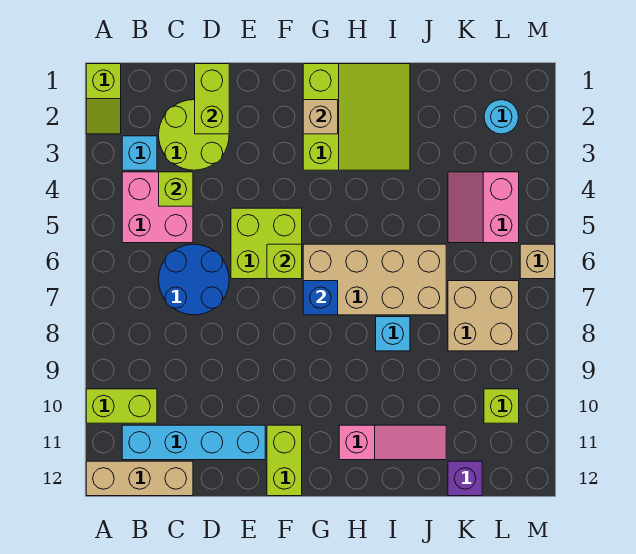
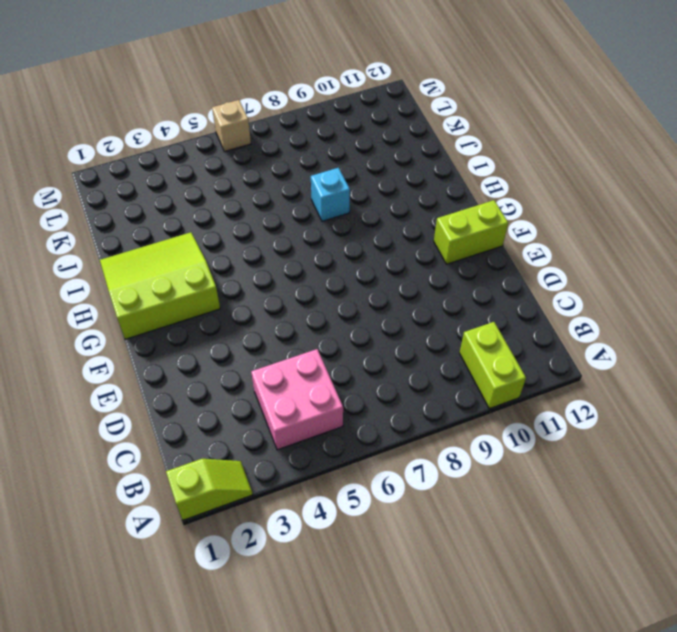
none -> tan brick A12:C12 level 1
none -> cyan brick B3 level 1
none -> cyan brick B11:E11 level 1

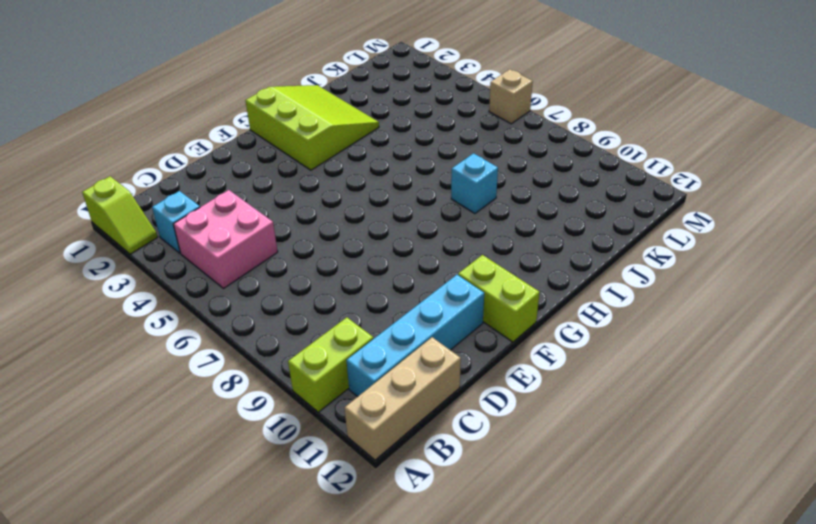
none -> lime round brick C2:D3 level 1
none -> blue round brick C6:D7 level 1
none -> lime brick E5:F6 level 1

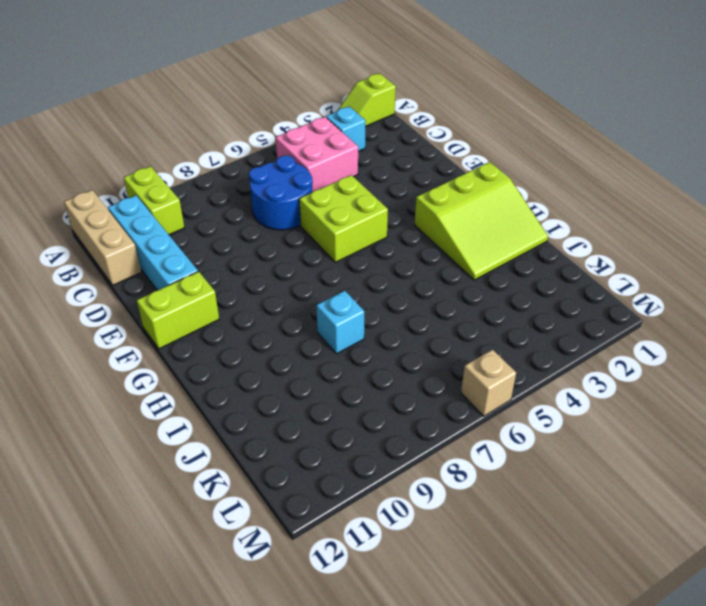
none -> lime round brick C2:D3 level 1
none -> tan brick G6:J7 level 1
none -> pink slope H11:J11 level 1 top H

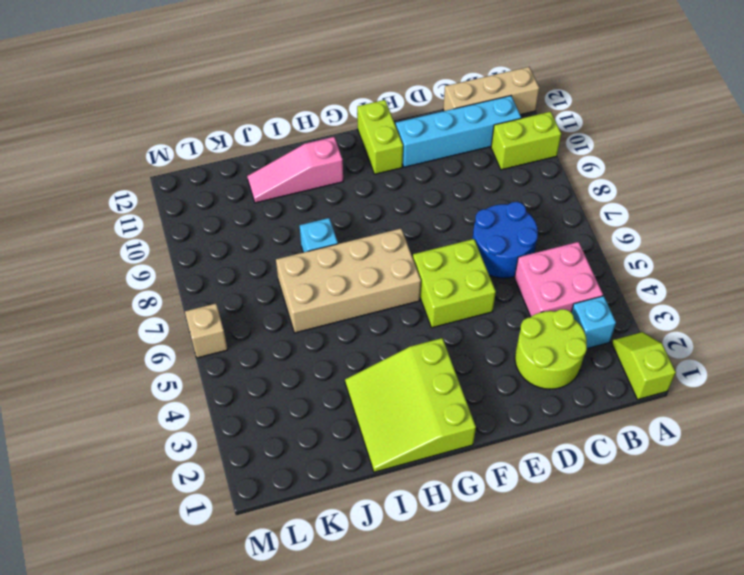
none -> pink slope K4:L5 level 1 top L
none -> tan brick K7:L8 level 1
none -> purple brick K12 level 1

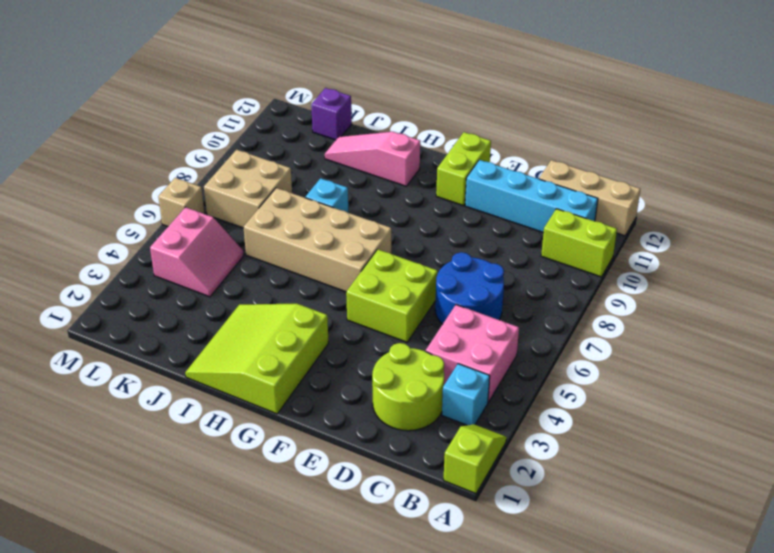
none -> cyan round brick L2 level 1
none -> lime brick L10 level 1
none -> lime brick C4 level 2

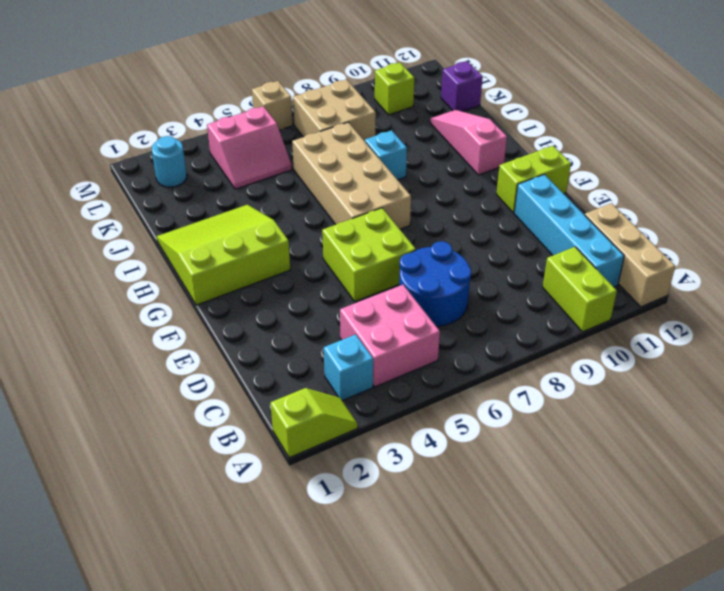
none -> lime round brick C2:D3 level 1
none -> lime brick C4 level 2
none -> lime brick D1:D2 level 2

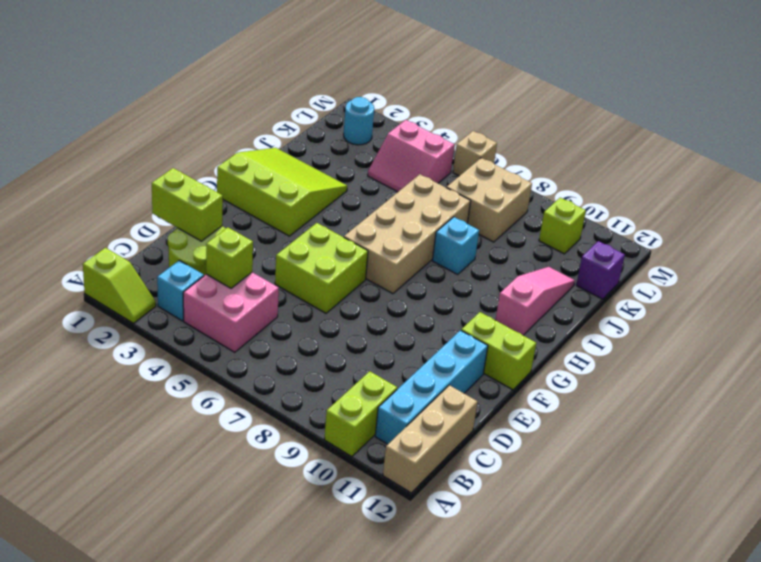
none -> blue round brick C6:D7 level 1
none -> lime brick F6 level 2
none -> tan brick G2 level 2

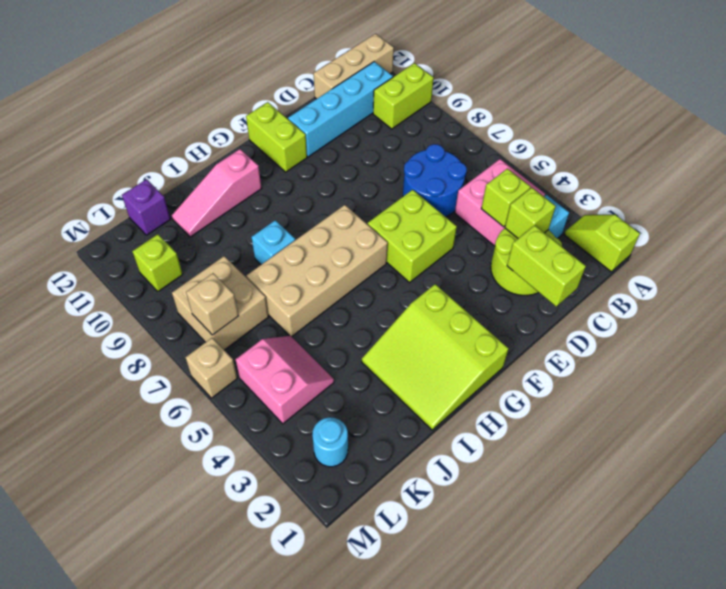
lime brick C3 level 2 -> lime brick F6 level 2
tan brick L7 level 2 -> tan brick G2 level 2
none -> blue brick G7 level 2

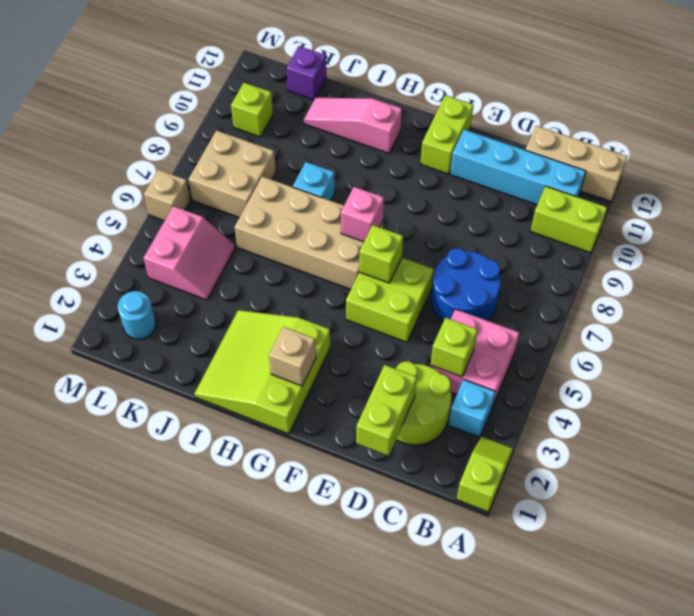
pink brick G7 level 2 -> blue brick G7 level 2

